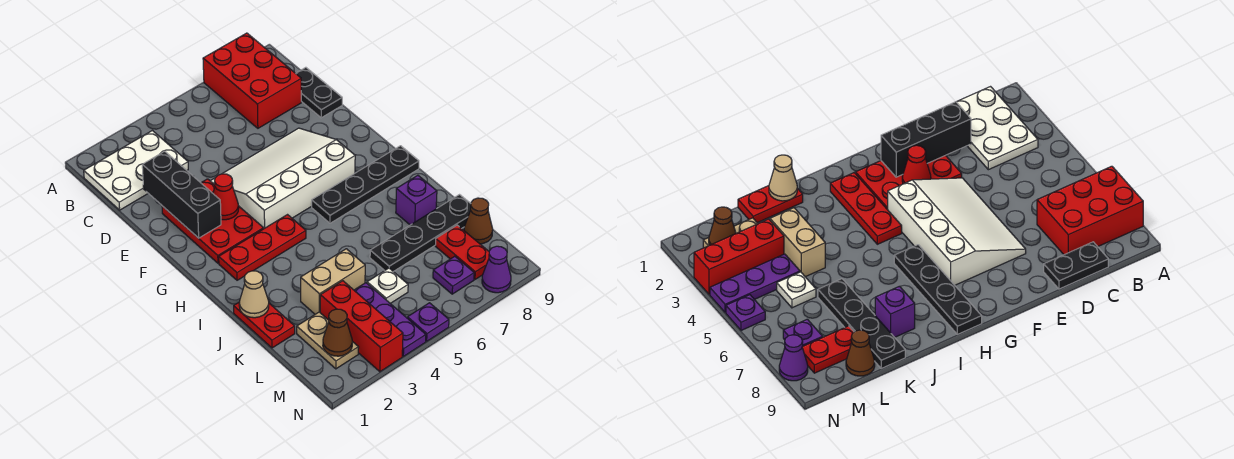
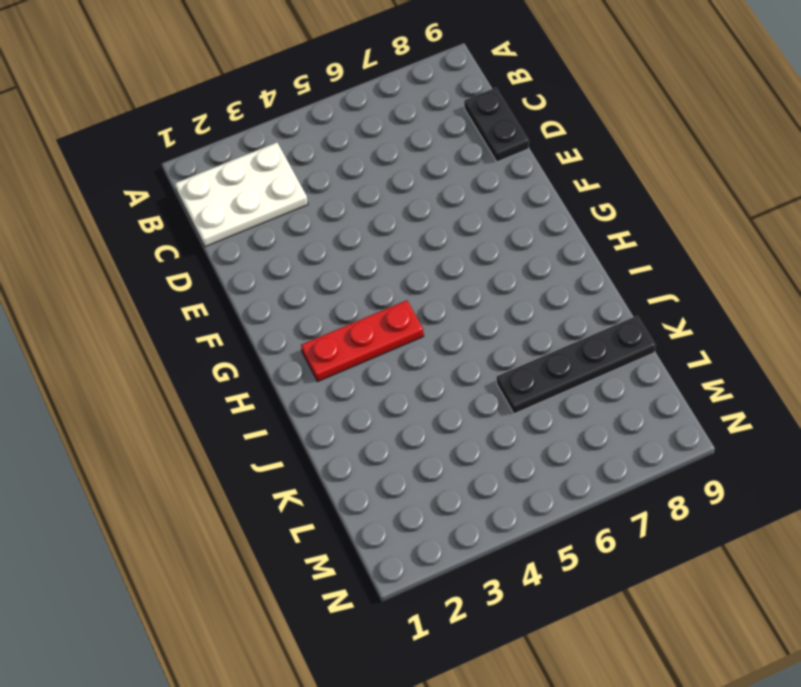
none -> red brick A7:C8 level 1
none -> red plate E2:G3 level 1
none -> white slope E4:G7 level 1 top G

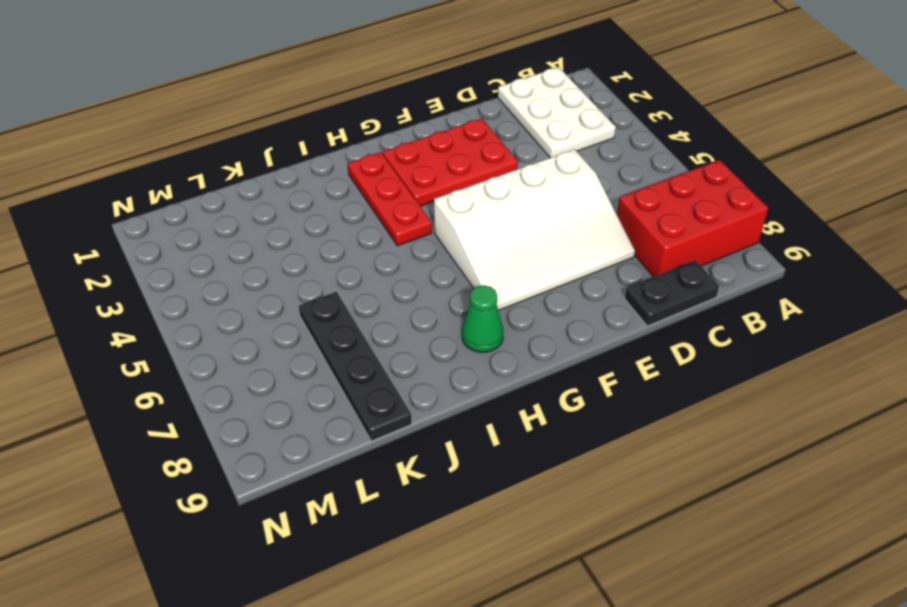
white slope D5:G7 level 1 top 5 -> white slope E4:G7 level 1 top G
green cone H8 level 1 -> black plate H6:H9 level 1
none -> red plate J1:K1 level 1
none -> purple brick J8 level 1
none -> tan brick K3:K4 level 1

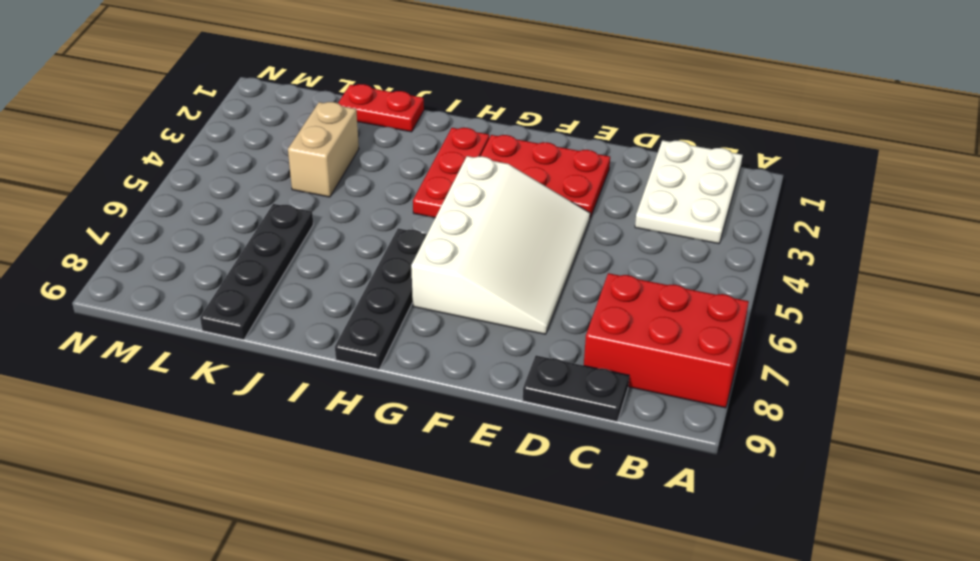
none -> purple brick J8 level 1
none -> tan plate L2:M2 level 1
none -> red brick L3:N3 level 1

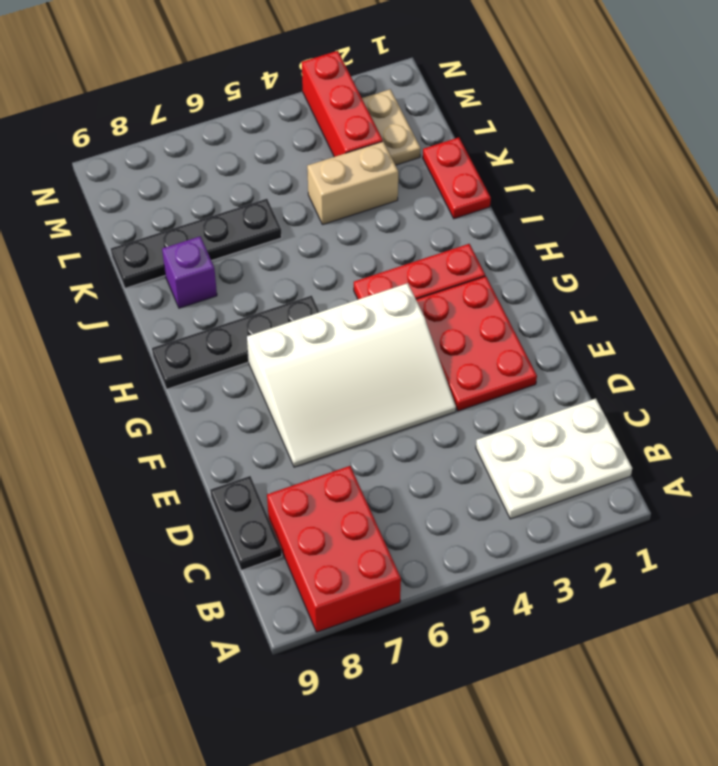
none -> purple plate L4:N4 level 1
none -> white plate L5 level 1
none -> red plate L8:M8 level 1

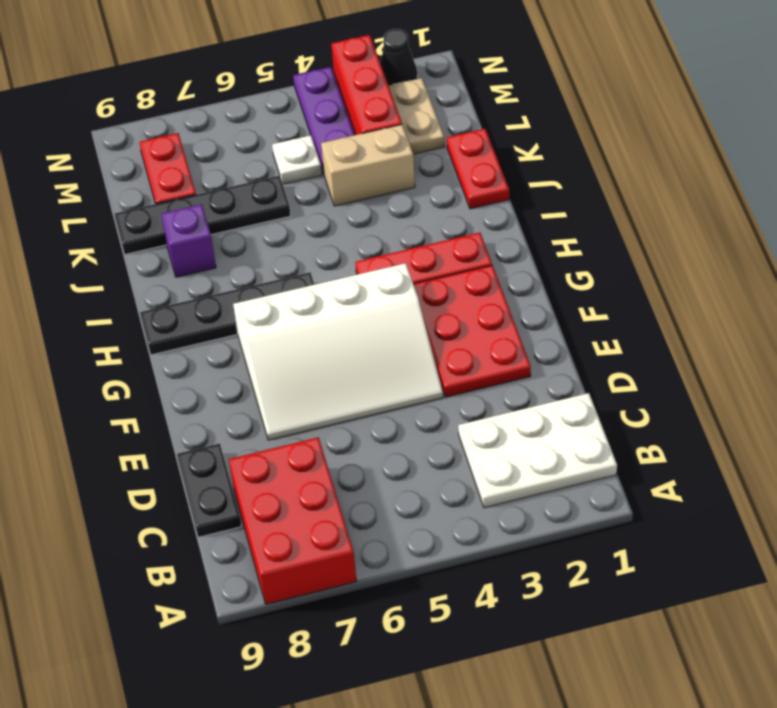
black cone N2 level 1 -> none
none -> brown cone L9 level 1
none -> purple plate M7 level 1
none -> purple plate N5 level 1

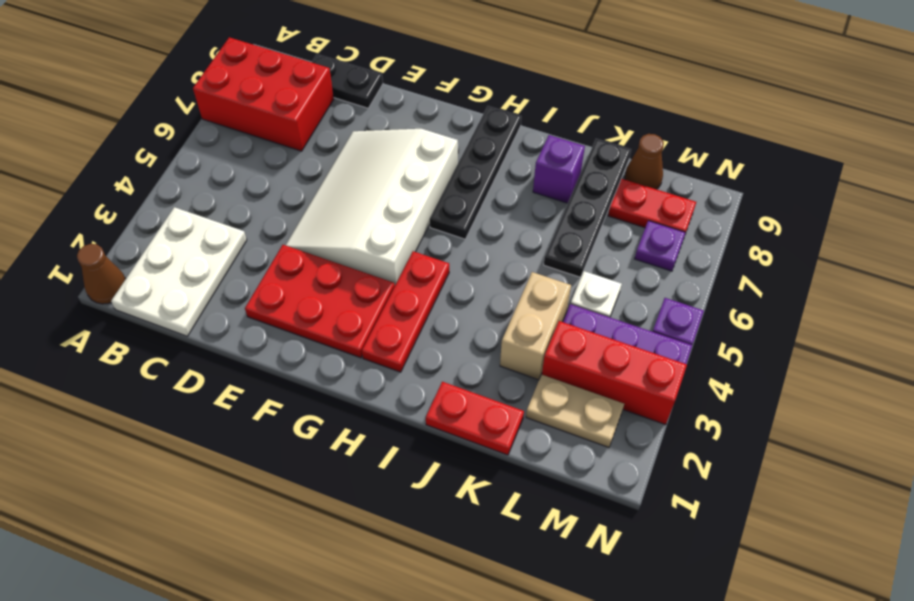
brown cone A1 level 1 -> brown cone M2 level 2
none -> purple cone N8 level 1
none -> black brick D2:F2 level 2
none -> red cone F3 level 2

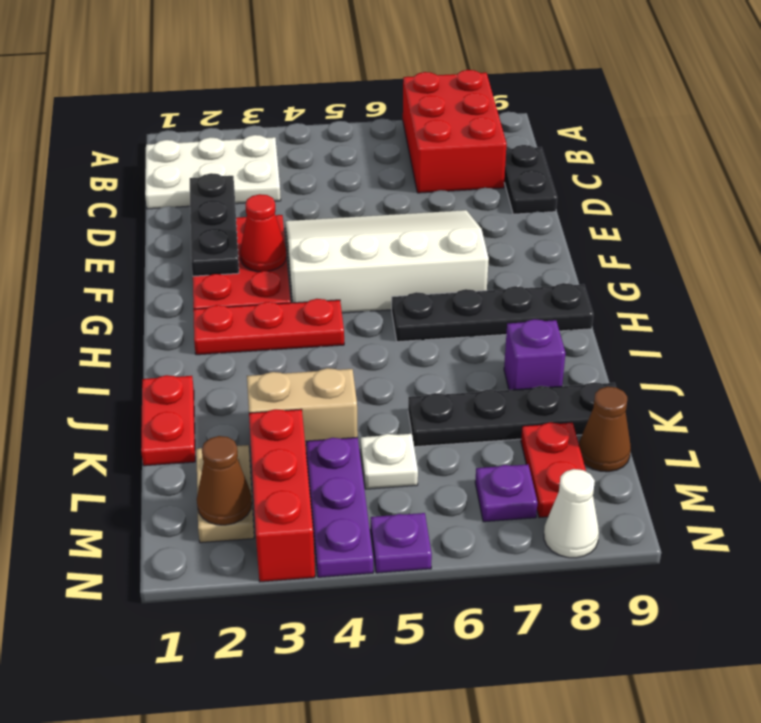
black plate D2:F2 level 2 -> black brick D2:F2 level 2
white cone N8 level 1 -> purple cone N8 level 1
none -> tan cone J1 level 2

